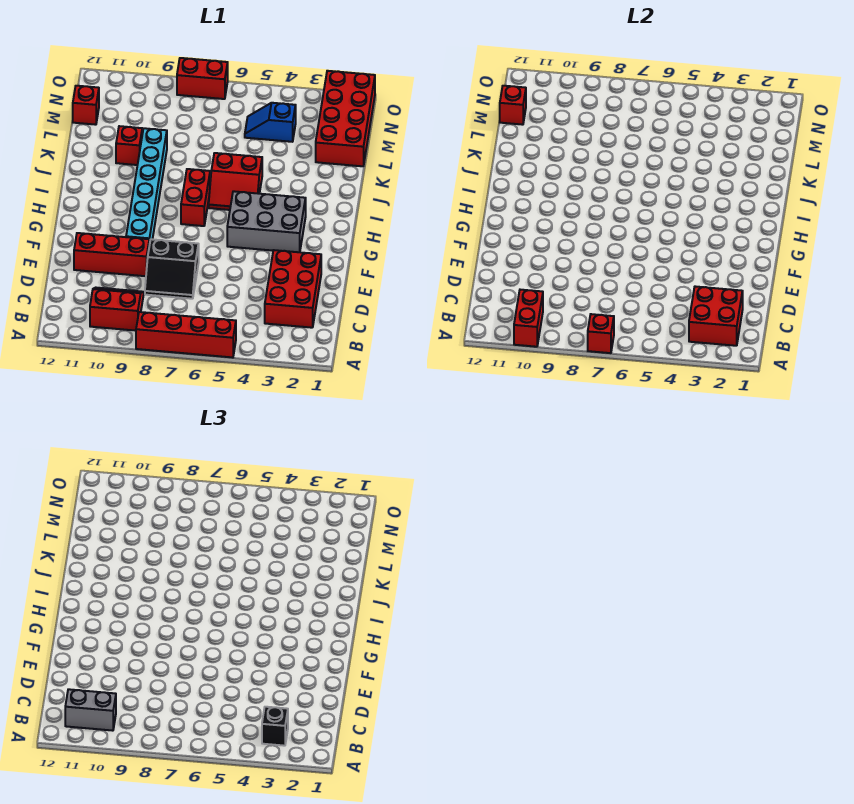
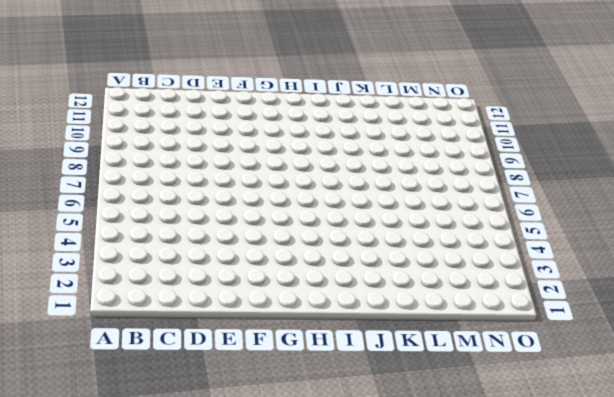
none -> red brick A5:A8 level 1
none -> red slope B9:C10 level 1 top B
none -> red brick C2:E3 level 1

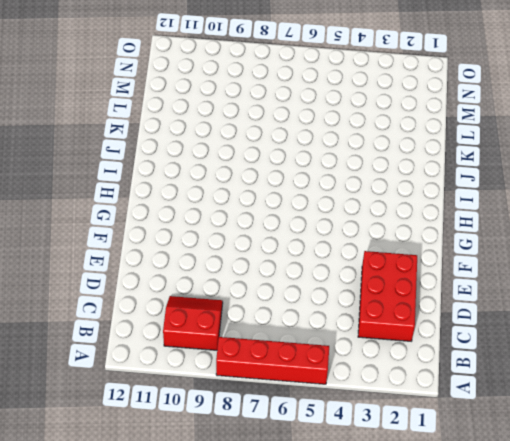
none -> black slope D7:E8 level 1 top E
none -> red brick E9:E11 level 1
none -> cyan brick F9:K9 level 1

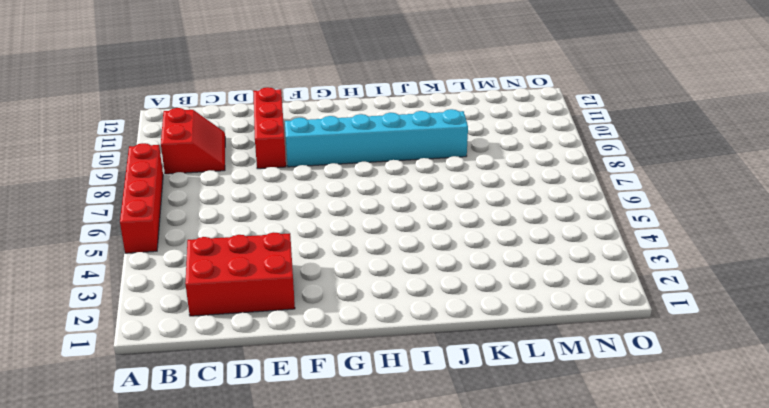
none -> black slope D7:E8 level 1 top E
none -> grey brick G3:H5 level 1
none -> red brick H7:I7 level 1

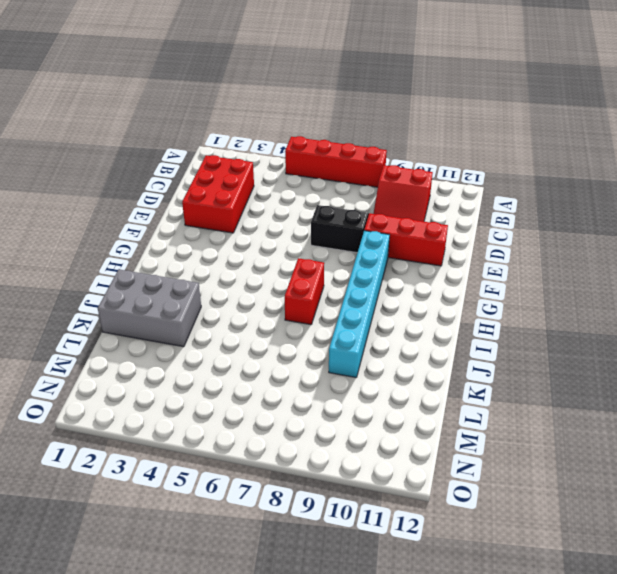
grey brick J1:K3 level 1 -> grey brick G3:H5 level 1
none -> red slope I5:J6 level 1 top J
none -> red brick K10 level 1
none -> red brick L1:O2 level 1

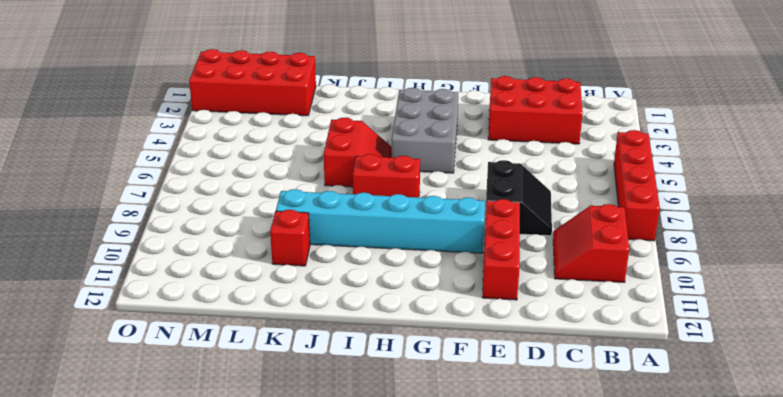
none -> blue slope M4:M5 level 1 top 4
none -> red brick M12 level 1
none -> red brick O7:O8 level 1

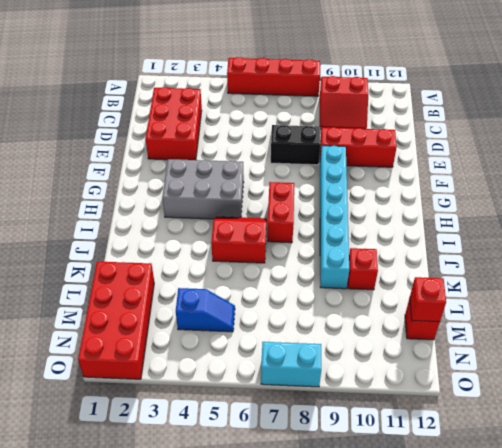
cyan brick O7:O8 level 1 -> red brick O7:O8 level 1
none -> red brick A7 level 2
none -> red brick A10:B10 level 2
none -> red brick B2:C3 level 2

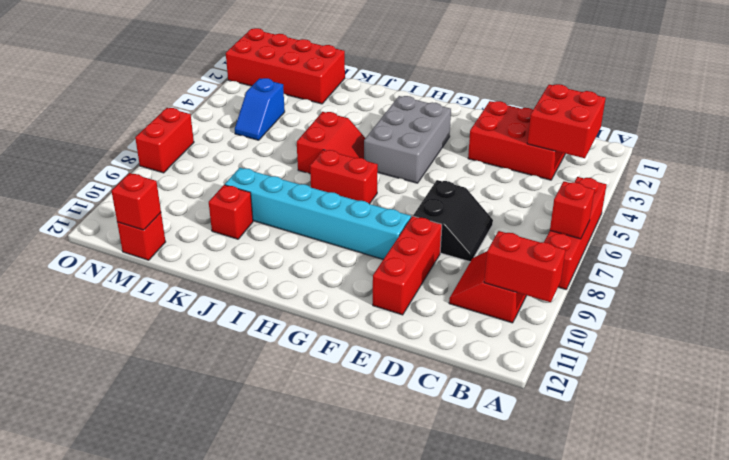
none -> black brick B3 level 3
none -> grey brick B10:B11 level 3

